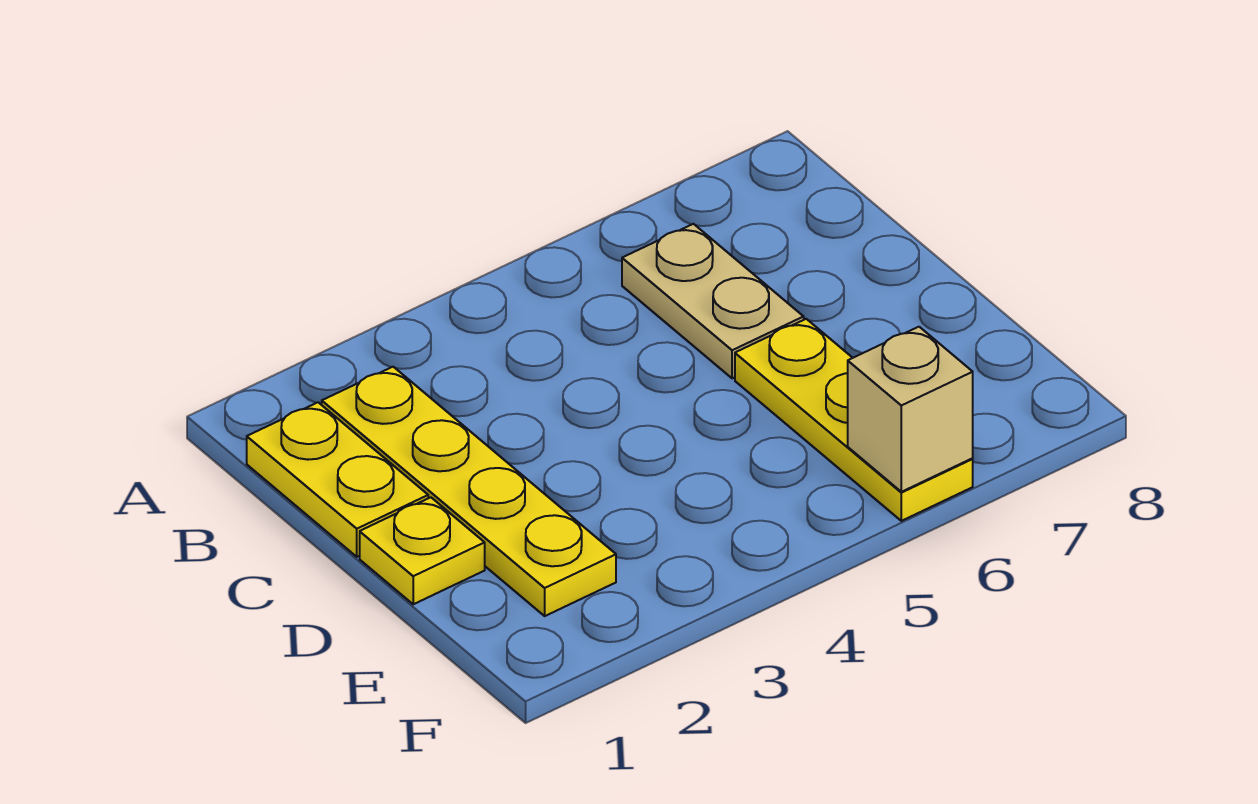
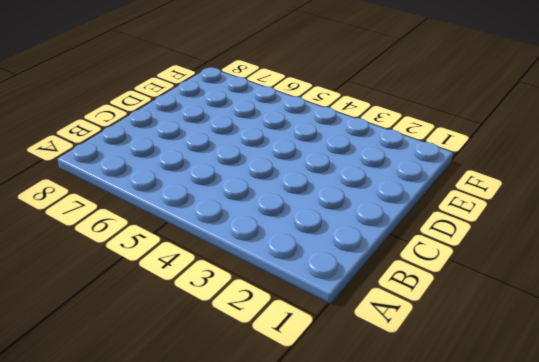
none -> yellow plate B1:C1 level 1
none -> yellow plate B2:E2 level 1

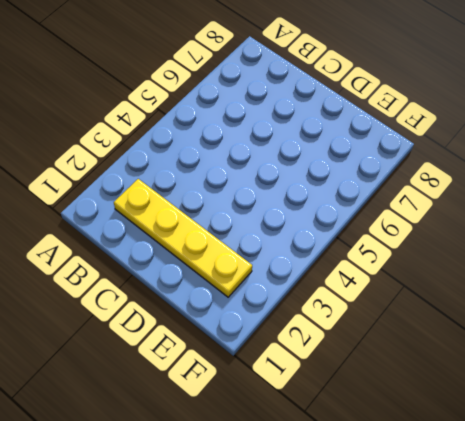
none -> yellow plate B1:C1 level 1
none -> tan plate B6:C6 level 1

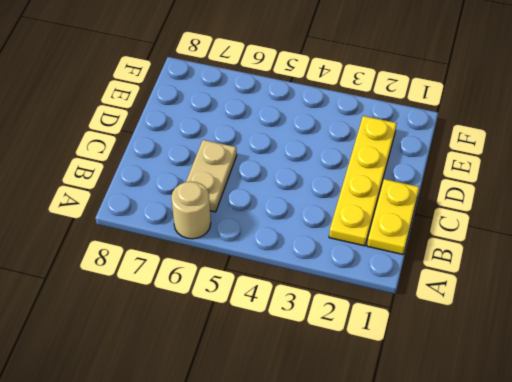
tan round brick A6 level 1 -> none
none -> yellow plate D1 level 1
none -> yellow plate D6:F6 level 1

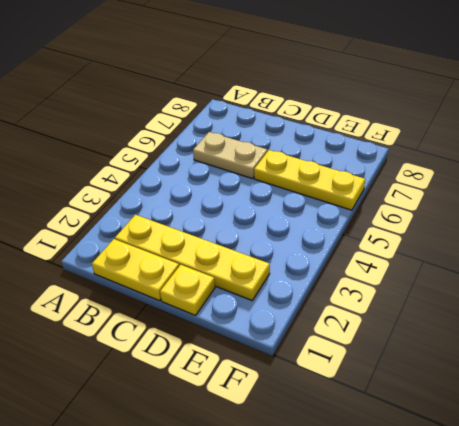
none -> tan brick F6 level 2

